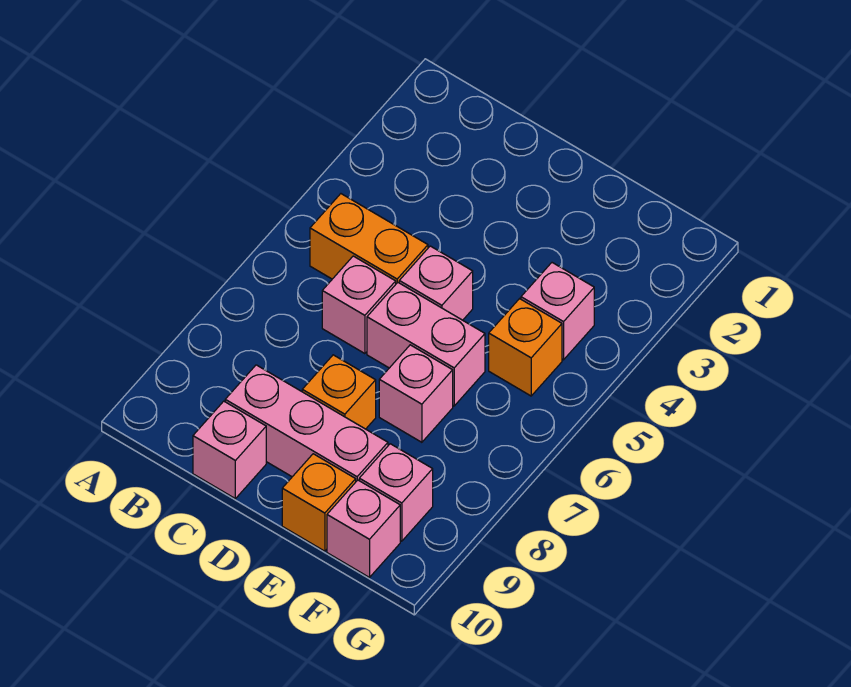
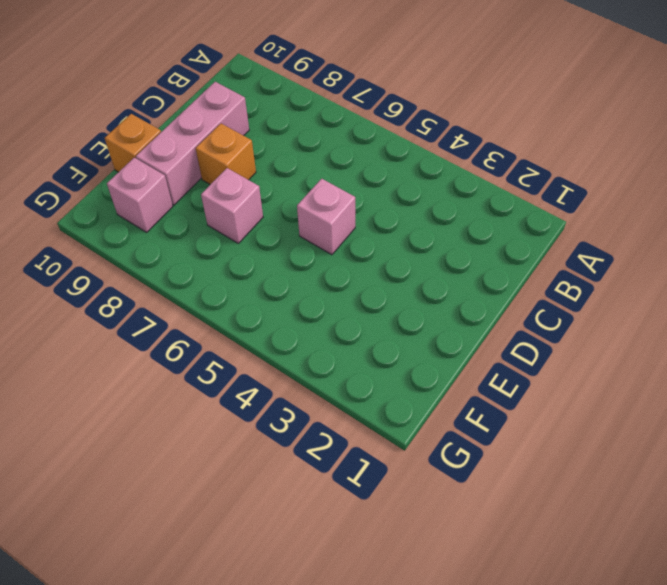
none -> orange brick B5:C5 level 1
none -> pink brick C6 level 1
none -> pink brick C10 level 1

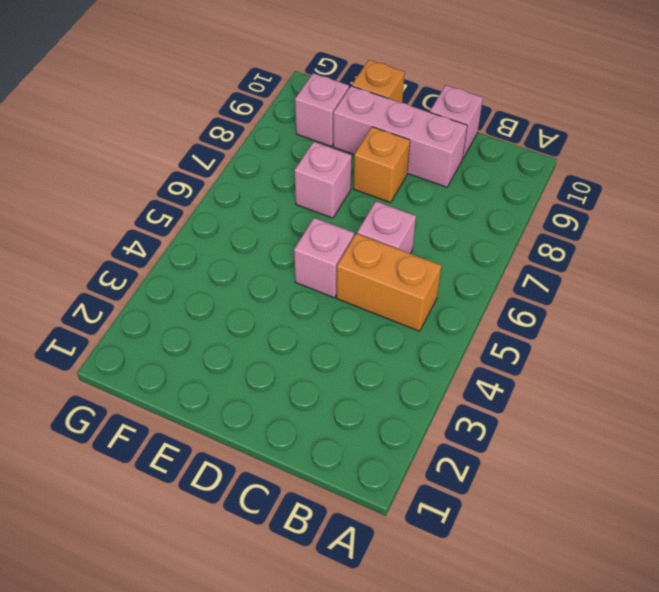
none -> pink brick D6:E6 level 1
none -> pink brick F4 level 1
none -> orange brick F5 level 1

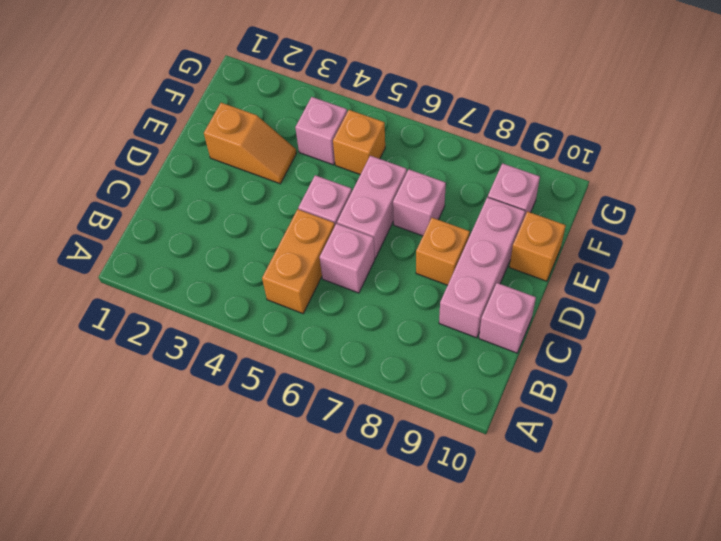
orange slope E2:E3 level 1 top 2 -> none
none -> pink brick F10 level 1

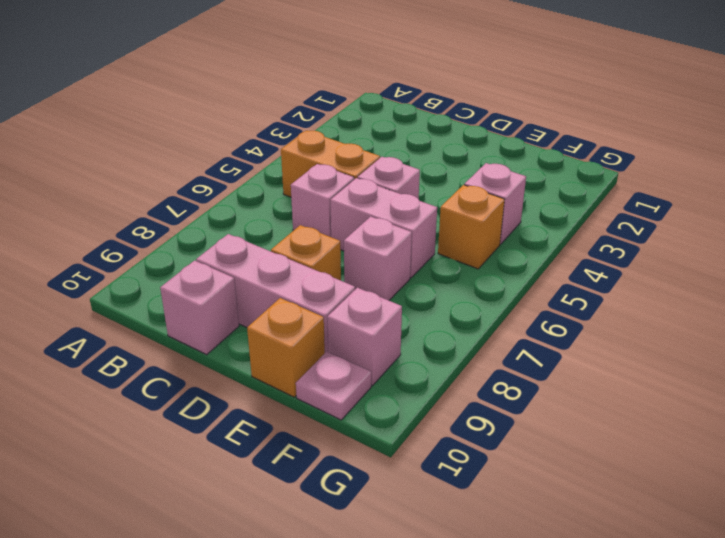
pink plate F10 level 1 -> pink brick F10 level 1

